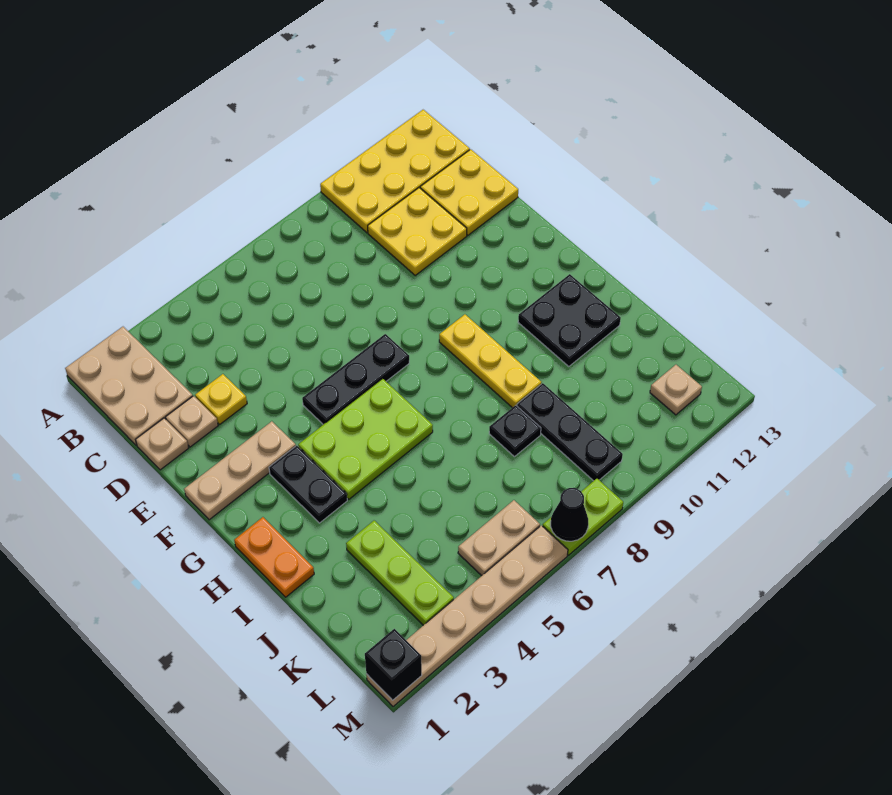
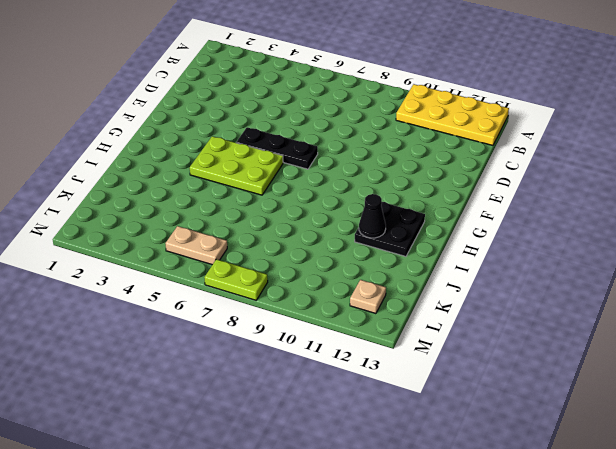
black cone I11 level 2 -> black cone M7 level 2
none -> tan plate A1:C2 level 1
none -> yellow plate C10:D11 level 1
none -> yellow plate C12:D13 level 1

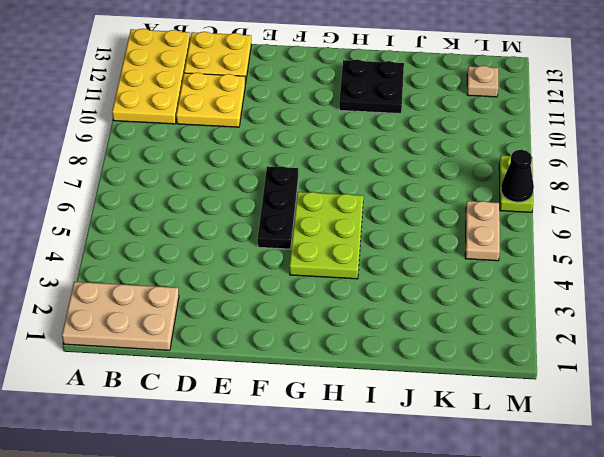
none -> tan plate D1 level 1
none -> tan plate D2 level 1
none -> yellow plate D3 level 1

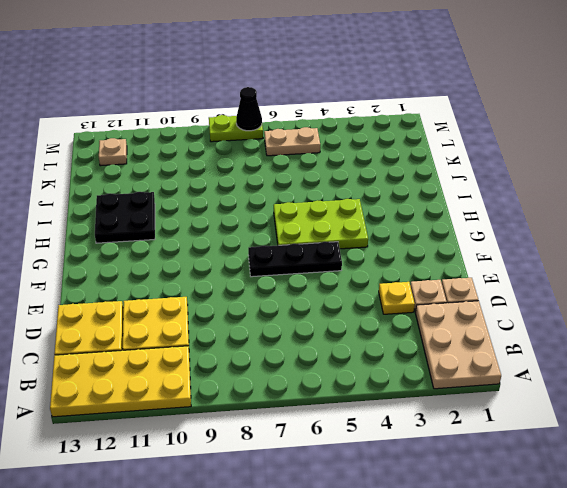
none -> tan plate F1:F3 level 1
none -> black plate G3:H3 level 1
none -> yellow plate G9:I9 level 1

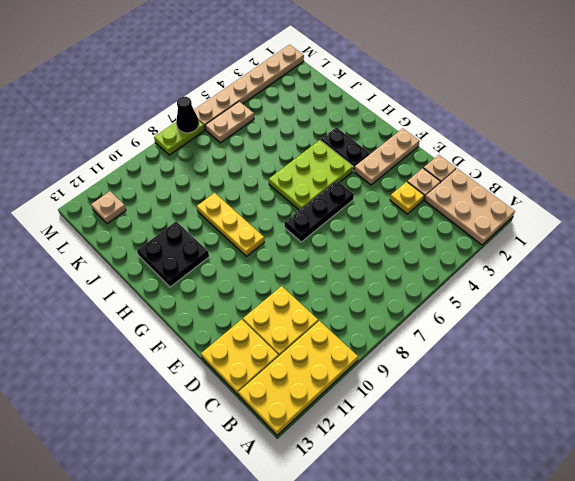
none -> orange plate H1:I1 level 1
none -> lime plate J3:L3 level 1
none -> black plate J8 level 1

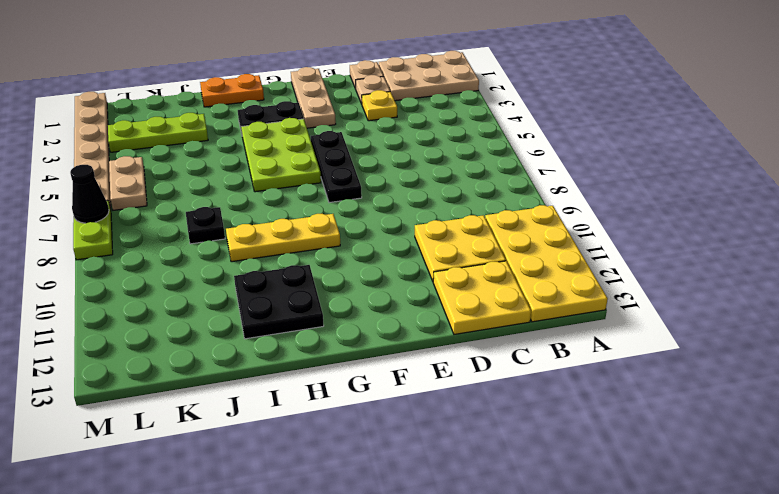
none -> black plate J9:L9 level 1
none -> tan plate L12 level 1
none -> black brick M1 level 2

